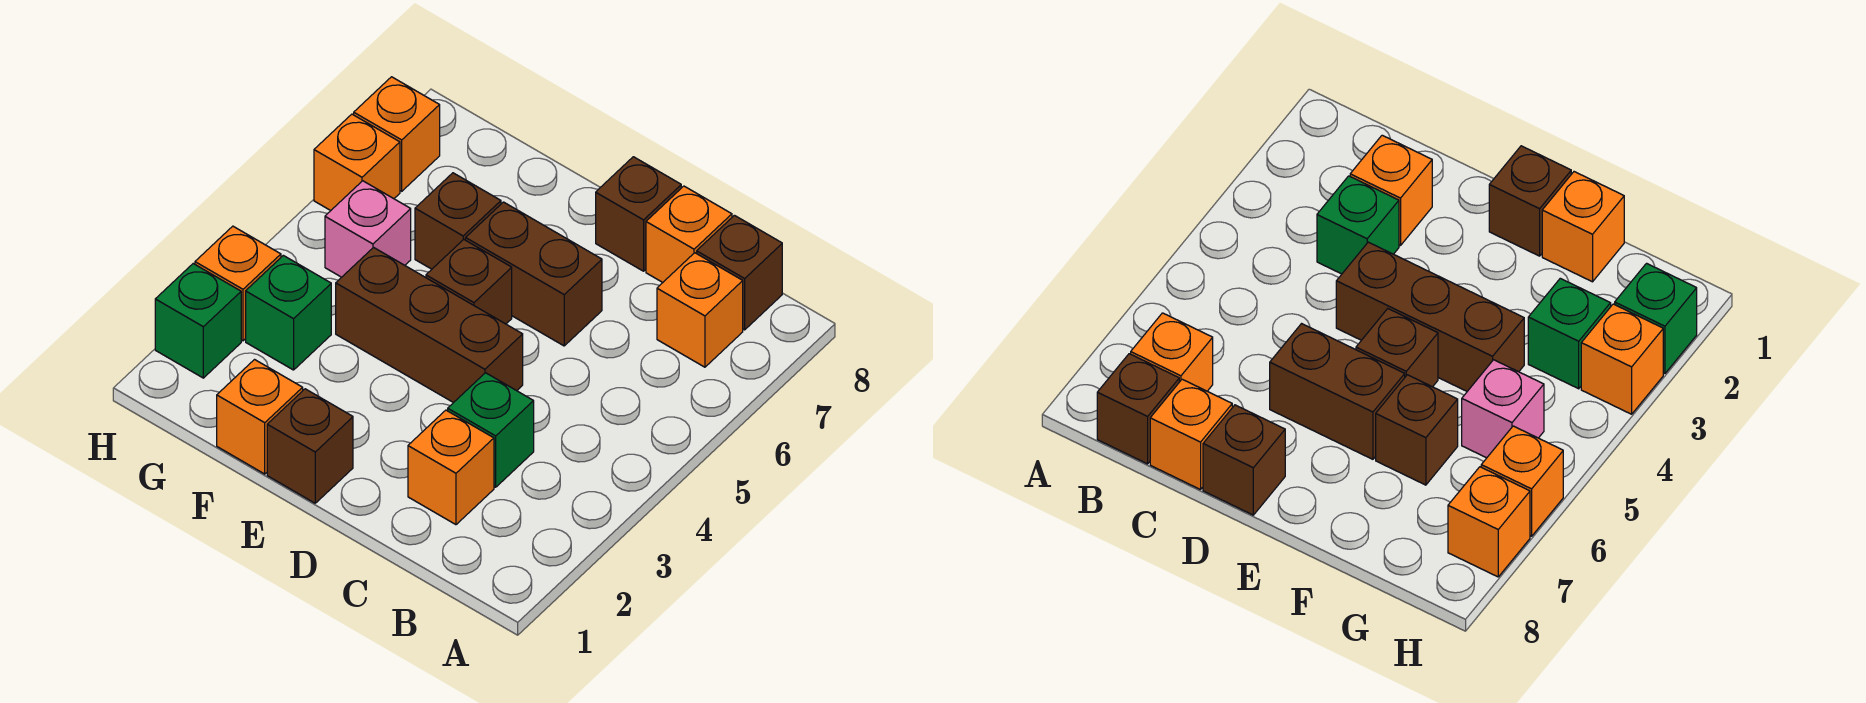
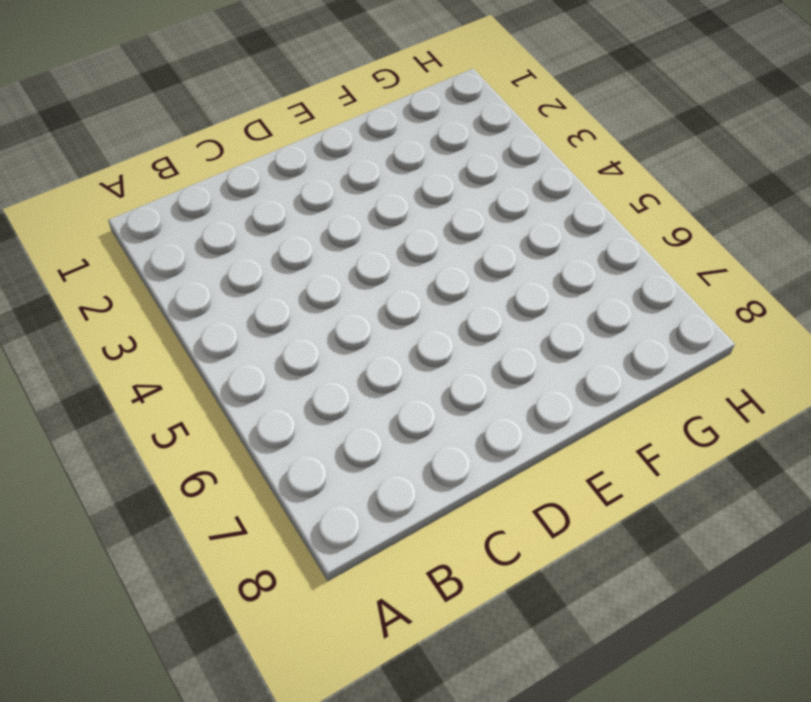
none -> orange brick B7 level 1
none -> brown brick B8 level 1
none -> orange brick C2 level 1

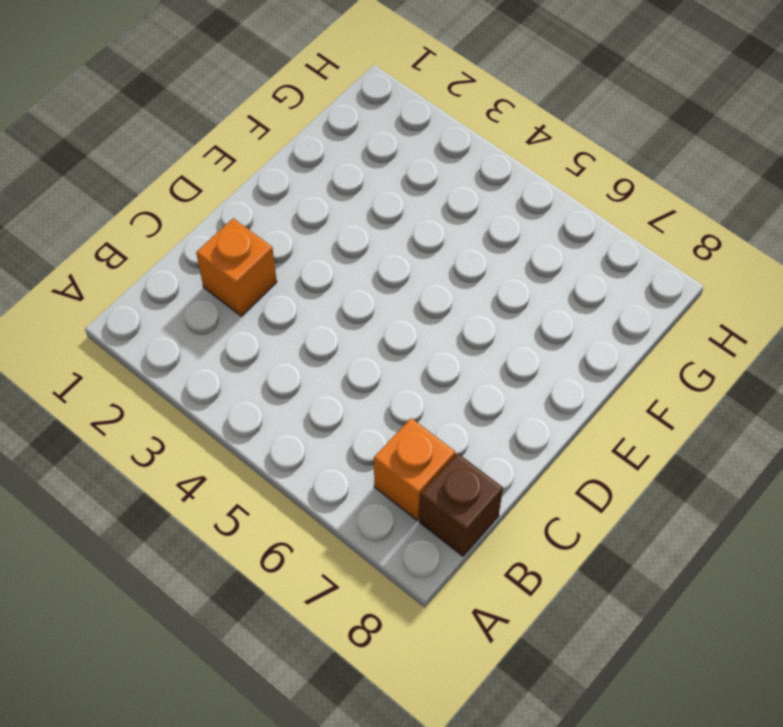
none -> green brick C3 level 1
none -> orange brick C8 level 1
none -> brown brick D4:F4 level 1

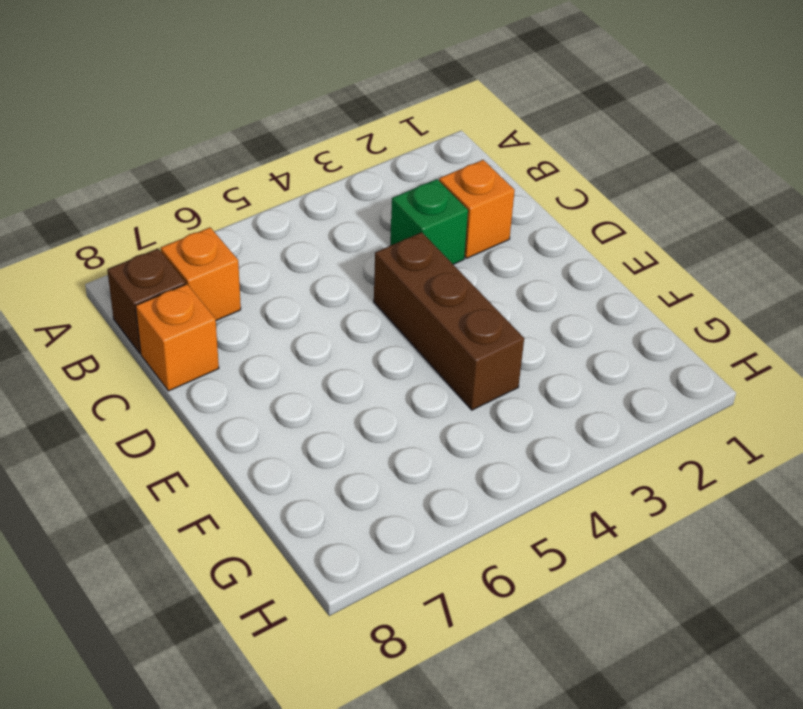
none -> brown brick D6:E6 level 1
none -> brown brick D8 level 1
none -> brown brick E1 level 1

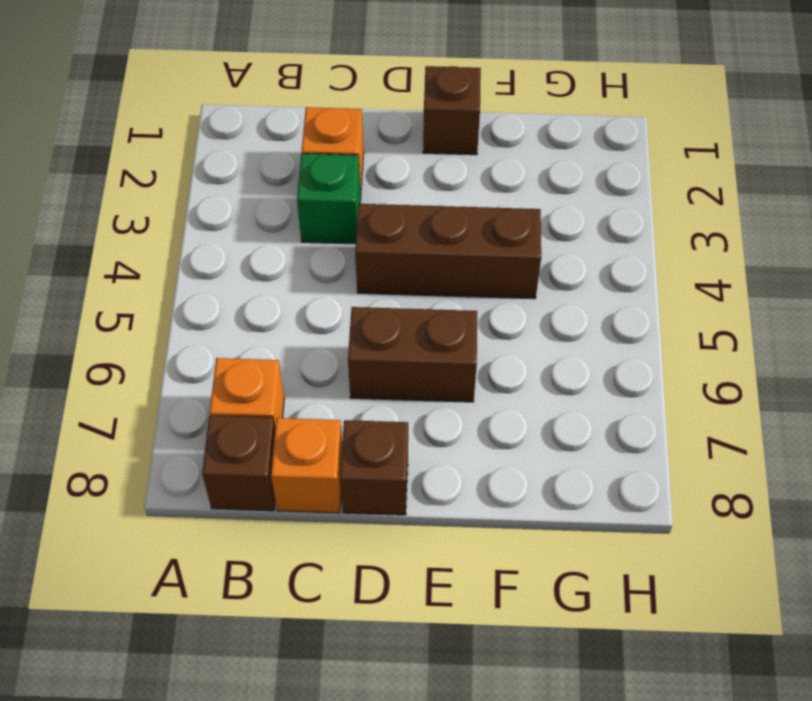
none -> brown brick E5 level 1
none -> orange brick F1 level 1
none -> brown brick F6 level 1

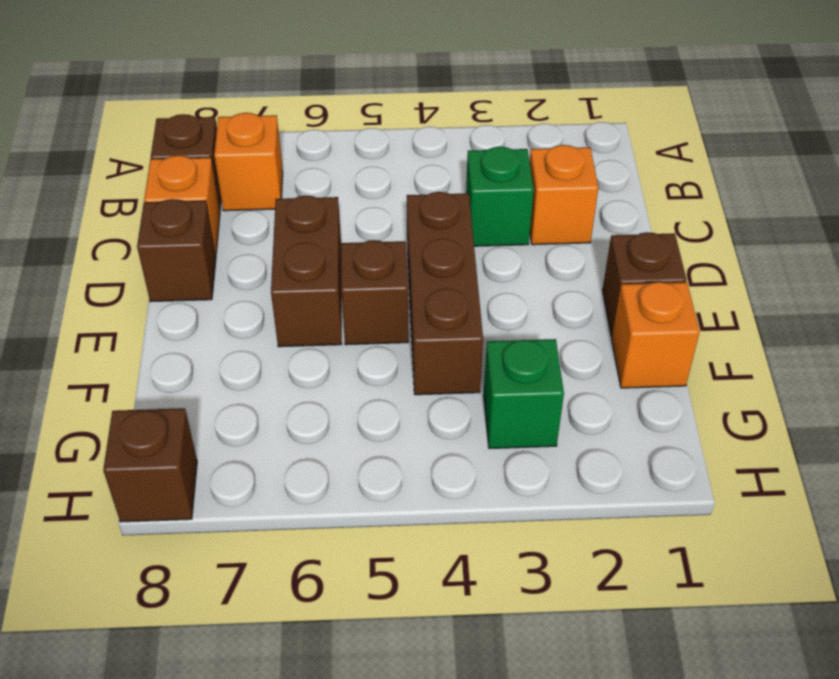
brown brick H8 level 1 -> brown brick F6 level 1
none -> pink brick G5 level 1
none -> green brick H2 level 1
none -> orange brick H3 level 1

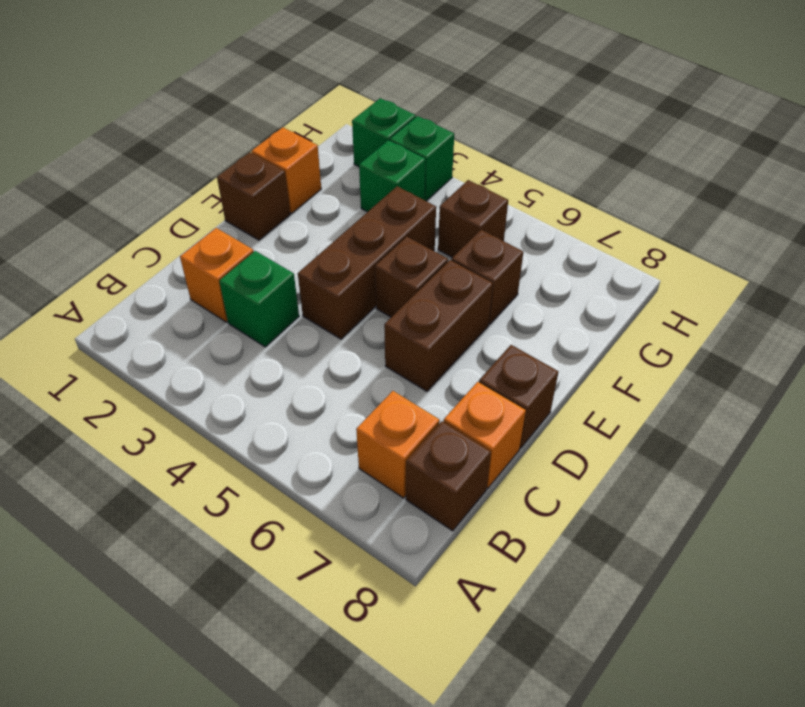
brown brick G5 level 1 -> pink brick G5 level 1
green brick H3 level 1 -> orange brick H3 level 1
none -> orange brick H6 level 1
none -> orange brick H7 level 1

